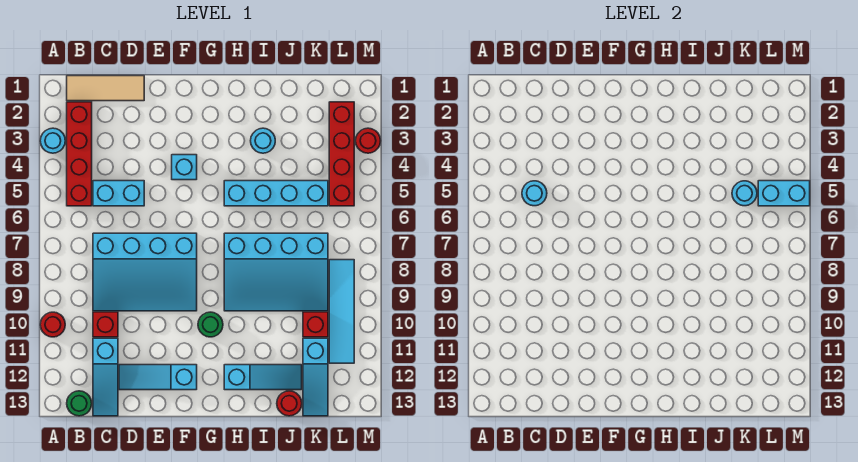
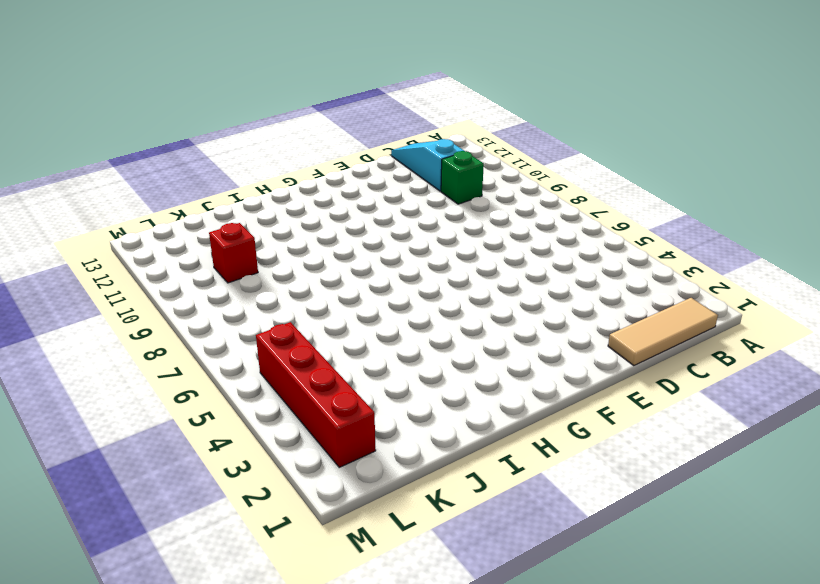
green brick C10 level 1 -> red brick C10 level 1
none -> cyan round brick A3 level 1
none -> red round brick A10 level 1
none -> red brick B2:B5 level 1

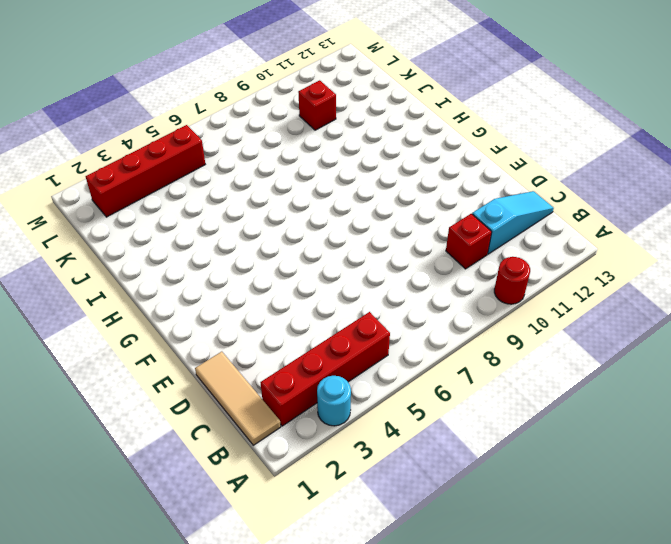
none -> green round brick B13 level 1
none -> cyan brick C5:D5 level 1
none -> cyan slope C7:F9 level 1 top 7

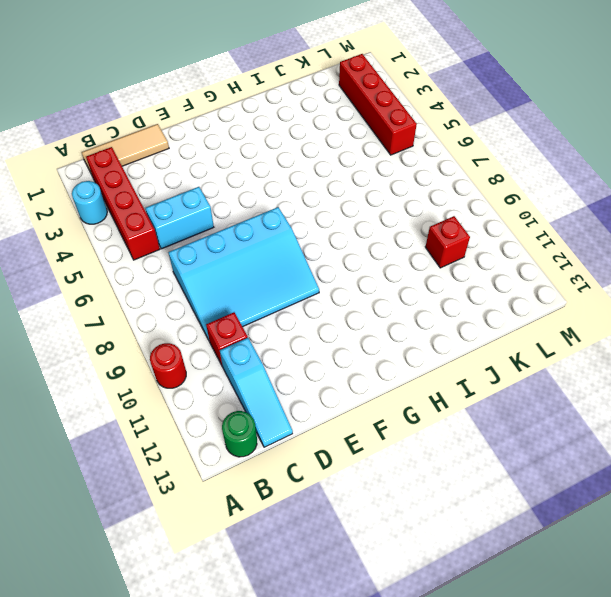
none -> cyan slope D12:F12 level 1 top F
none -> cyan brick F4 level 1
none -> green round brick G10 level 1

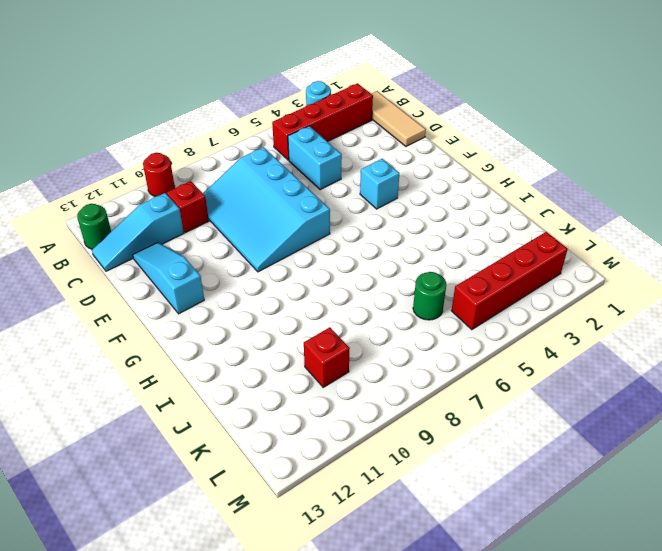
green round brick K6 level 1 -> green round brick G10 level 1
none -> cyan brick H5:K5 level 1
none -> cyan slope H7:K9 level 1 top 7
none -> cyan slope H12:J12 level 1 top H

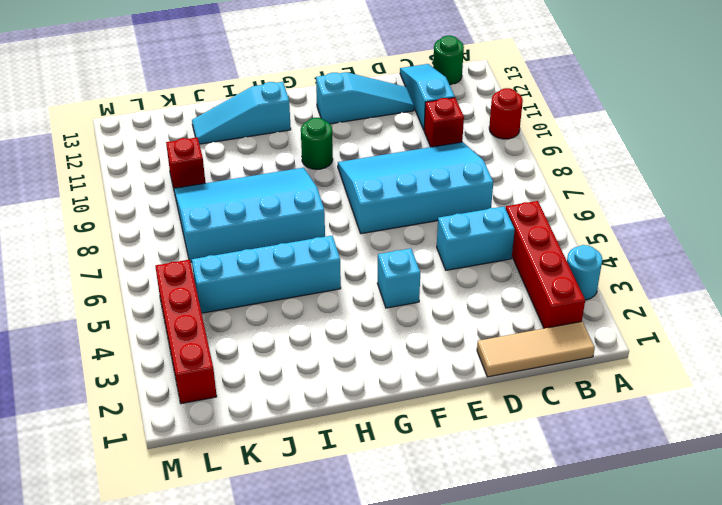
none -> cyan round brick I3 level 1
none -> red round brick J13 level 1
none -> cyan slope K11:K13 level 1 top 11

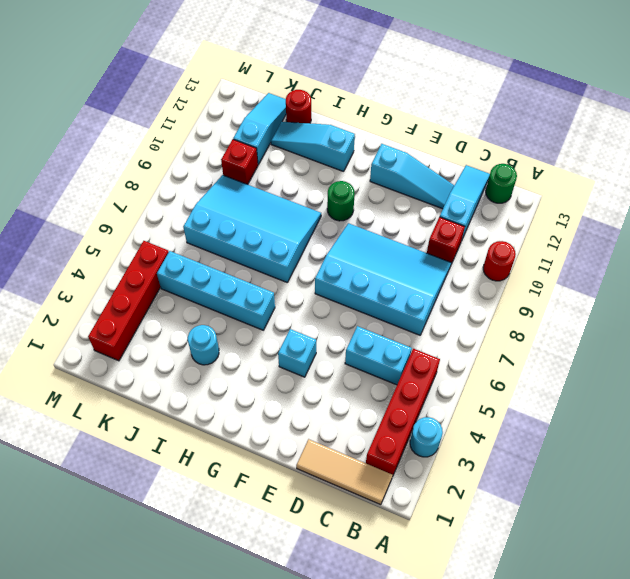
none -> cyan tile L8:L11 level 1
none -> red round brick M3 level 1
none -> cyan round brick C5 level 2

